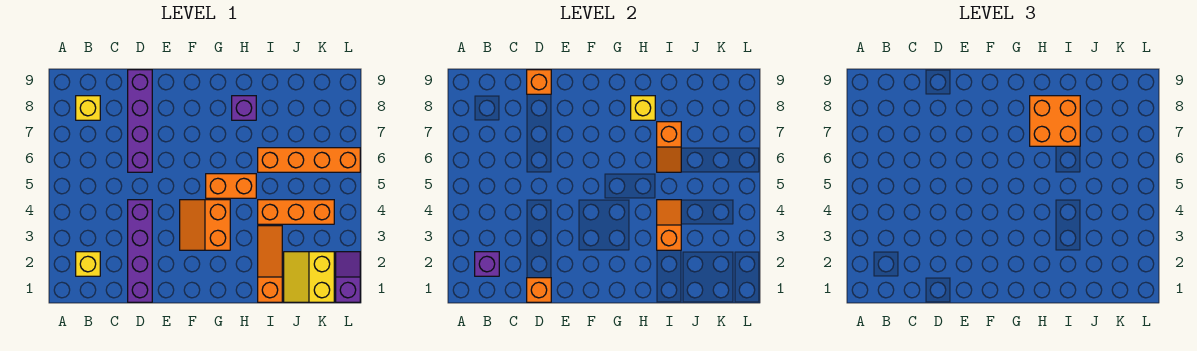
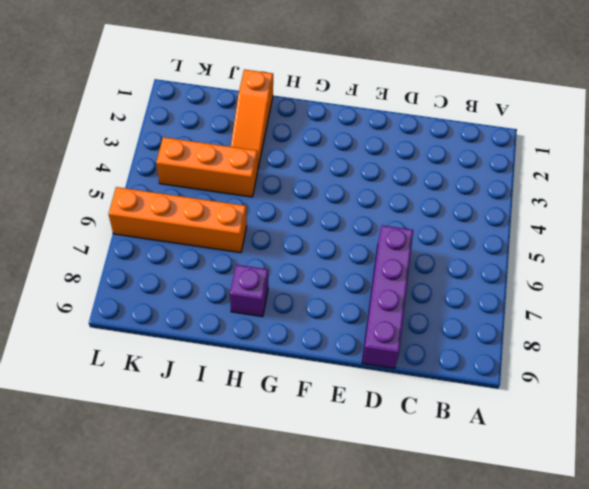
none -> yellow brick B2 level 1
none -> yellow brick B8 level 1
none -> purple brick D1:D4 level 1

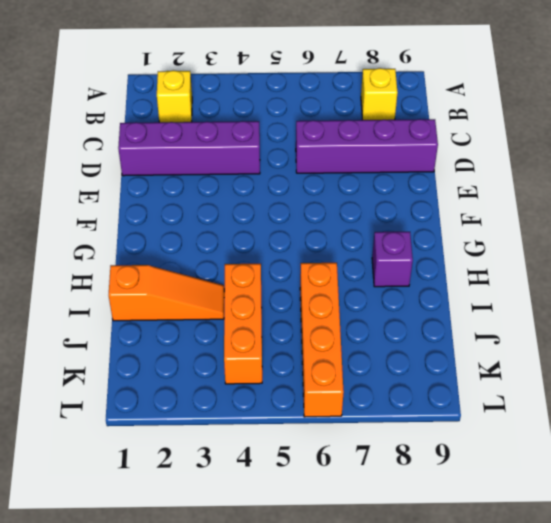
none -> orange slope F3:G4 level 1 top G
none -> orange brick G5:H5 level 1
none -> yellow slope J1:K2 level 1 top K

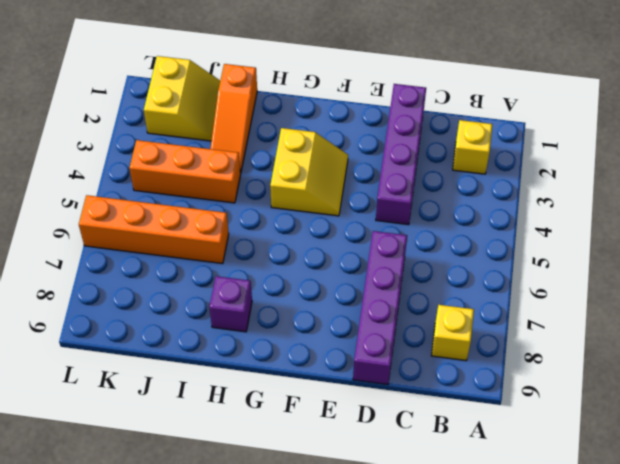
yellow slope F3:G4 level 1 top G -> orange slope F3:G4 level 1 top G
none -> orange brick G5:H5 level 1
none -> purple slope L1:L2 level 1 top 1
none -> purple brick B2 level 2

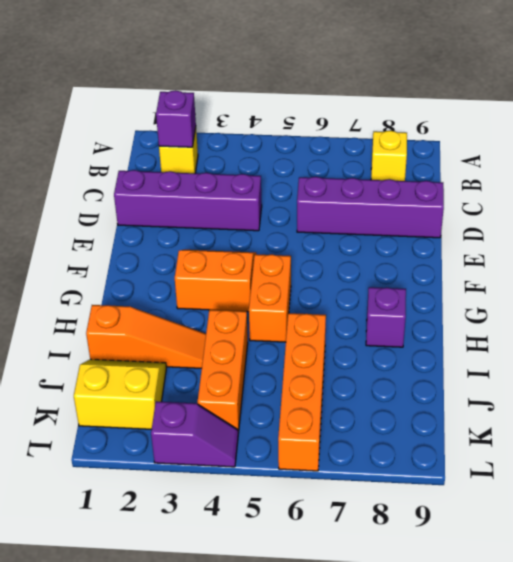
purple slope L3:L4 level 1 top 3 -> purple slope L1:L2 level 1 top 1
none -> orange brick D1 level 2
none -> orange brick D9 level 2
none -> yellow brick H8 level 2

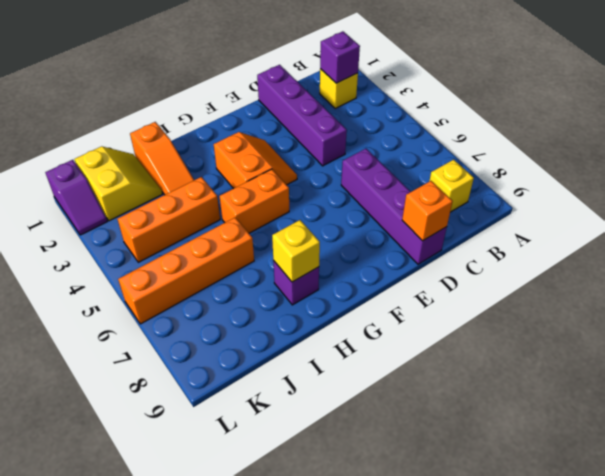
none -> orange brick D1 level 2
none -> orange slope I3:I4 level 2 top 3
none -> orange slope I6:I7 level 2 top 7

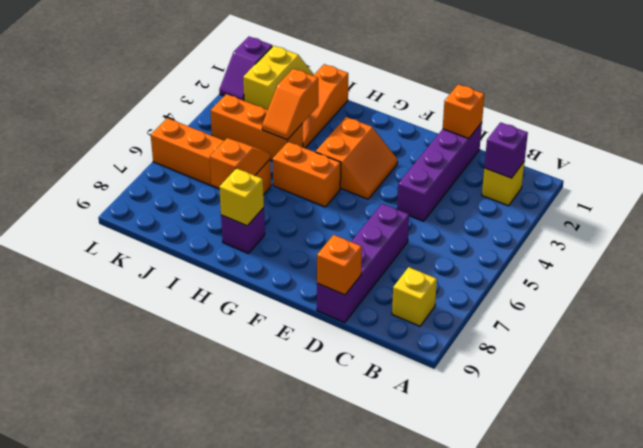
none -> orange brick H7:I8 level 3

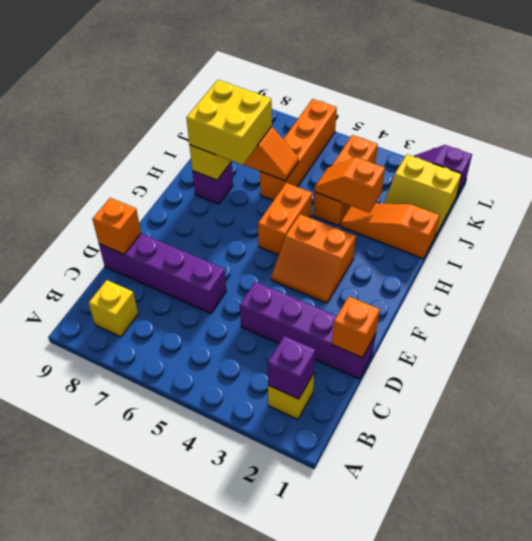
yellow brick H7:I8 level 3 -> orange brick H7:I8 level 3

